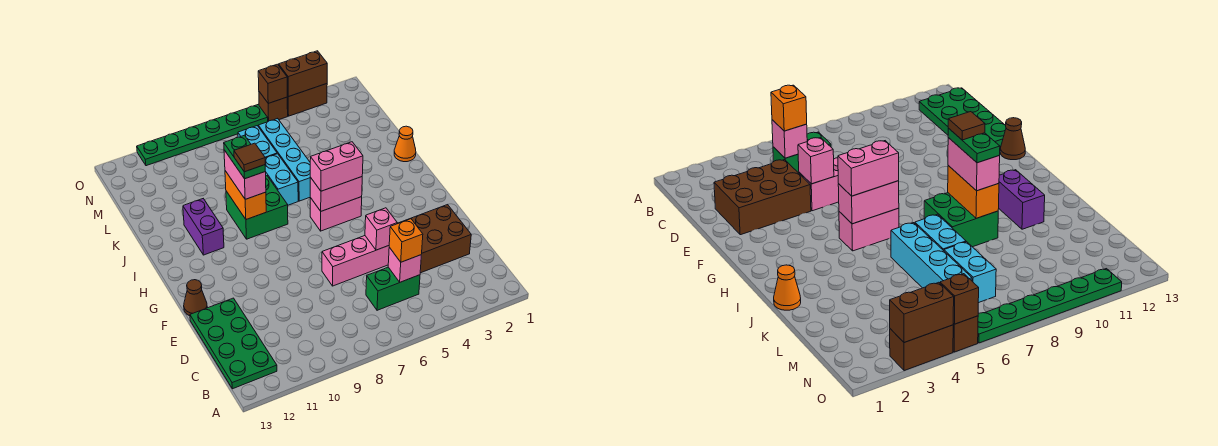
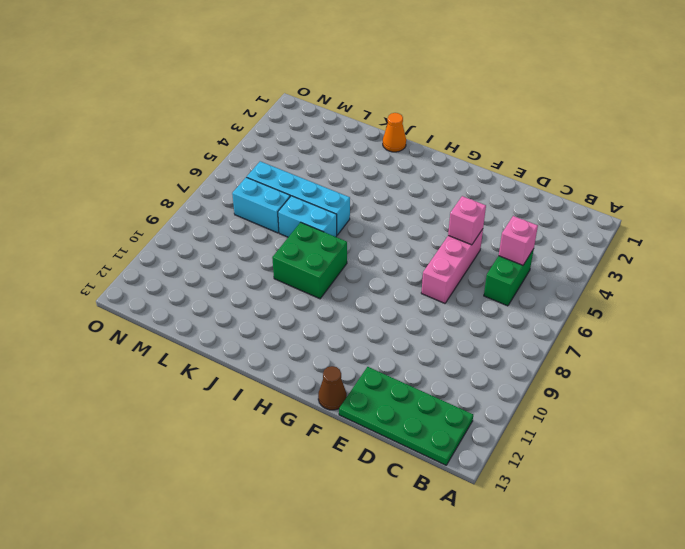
none -> brown brick D2:E4 level 1
none -> pink brick H5:H6 level 1
none -> purple brick I11:J11 level 1

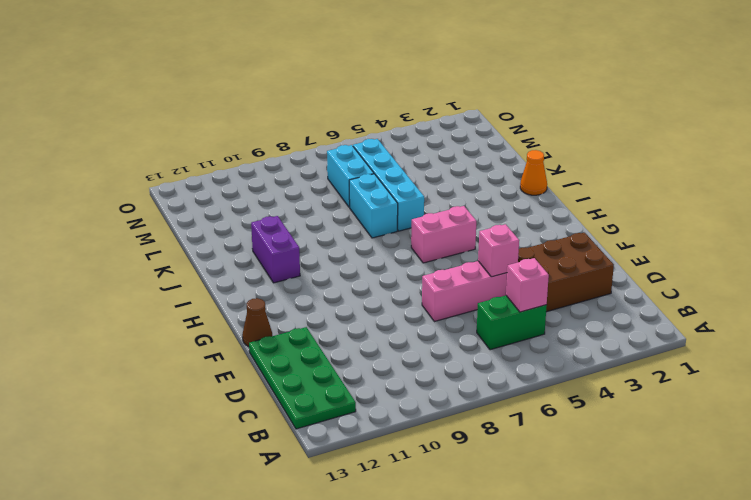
none -> green brick I8:J9 level 1
none -> brown brick O3:O4 level 1
none -> brown brick O5 level 1

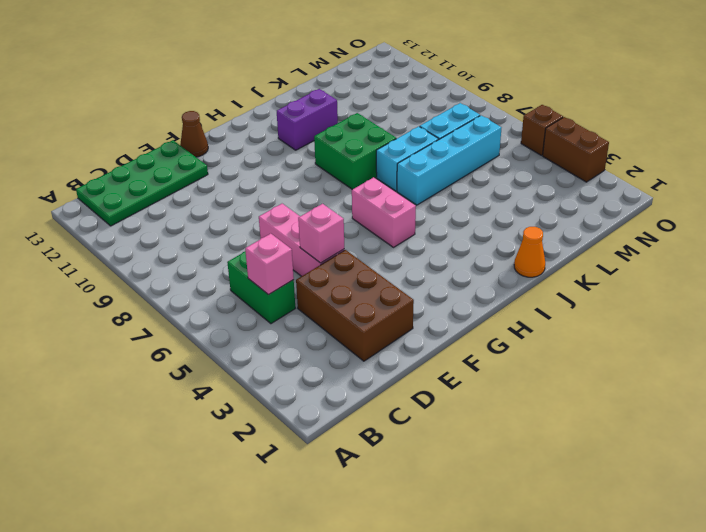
none -> green plate O6:O11 level 1
none -> pink brick H5:H6 level 2
none -> orange brick I9:J9 level 2

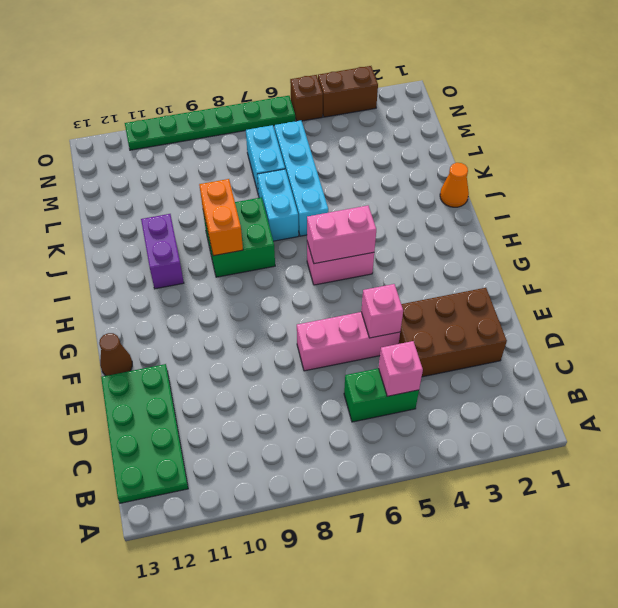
none -> brown brick O3:O4 level 2
none -> brown brick O5 level 2
none -> orange brick C5 level 3

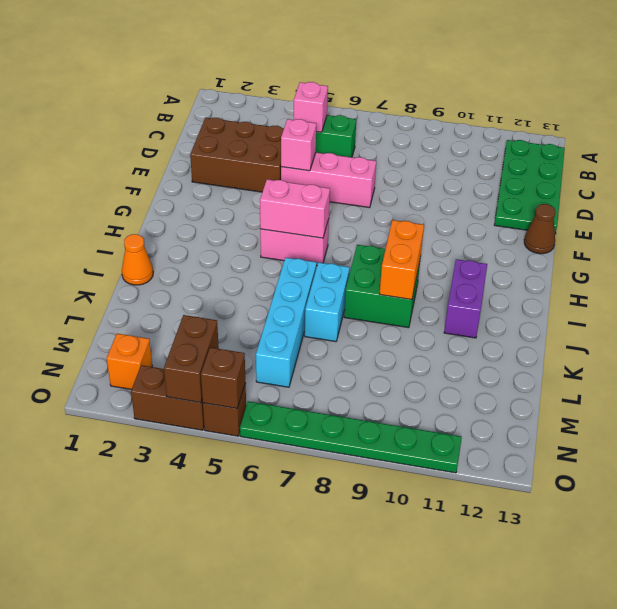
orange brick N2 level 1 -> orange brick C5 level 3
brown brick N4:O4 level 2 -> brown brick O3:O4 level 2
none -> cyan brick L7:M7 level 1
none -> pink brick H5:H6 level 3
none -> pink brick I9:J9 level 3

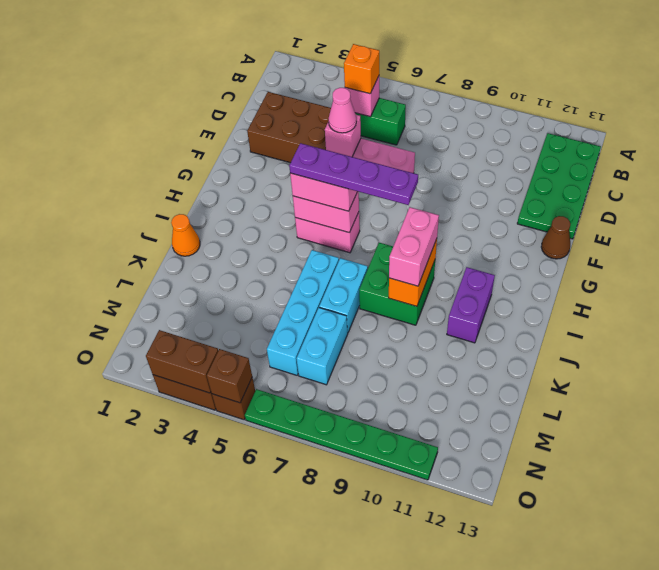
pink cone E5 level 3 -> none
purple plate H5:H8 level 4 -> none
none -> green plate I9:J9 level 4
none -> brown tile I9 level 5

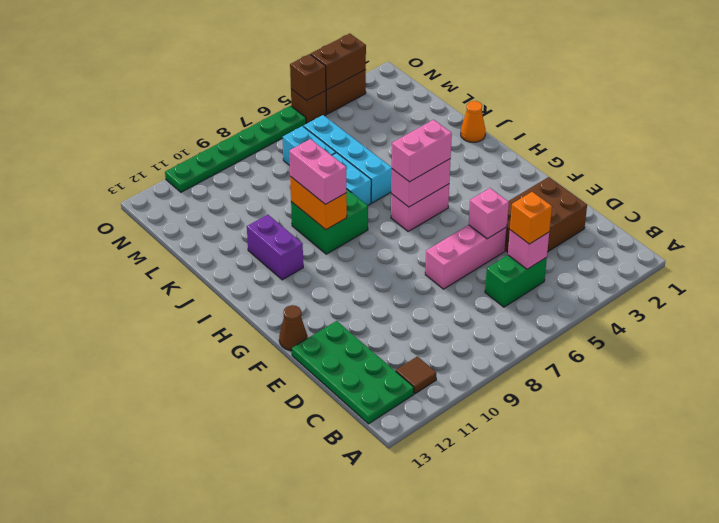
brown tile B11 level 1 -> brown tile I9 level 5
none -> green plate I9:J9 level 4

